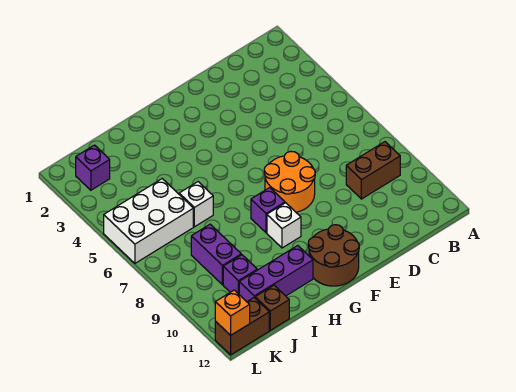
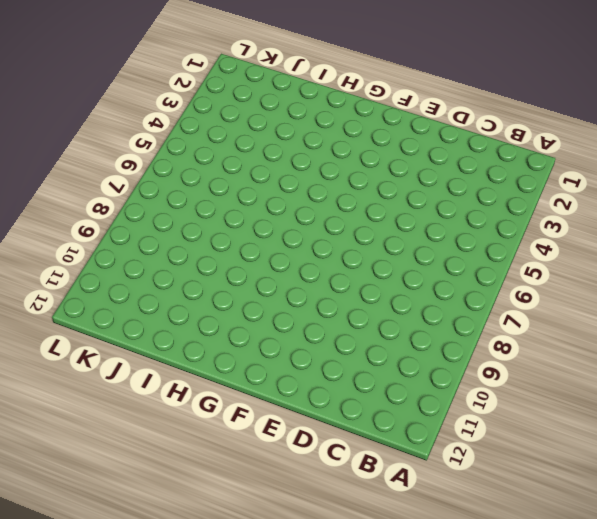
none -> brown brick B9:C9 level 1
none -> orange round brick E7:F8 level 1
none -> brown round brick F11:G12 level 1

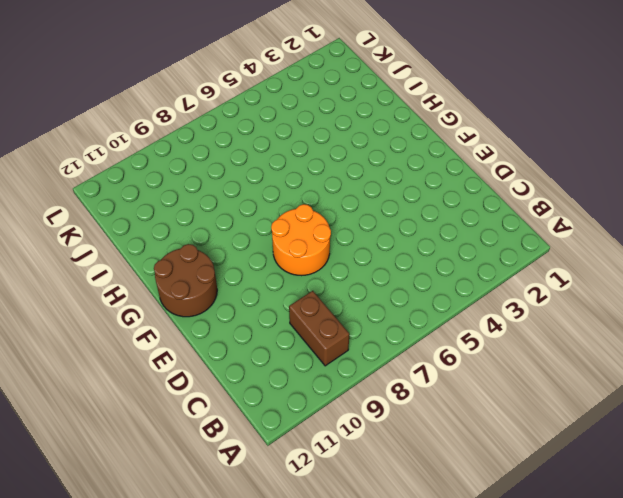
none -> purple brick G8 level 1
none -> white brick G9 level 1
none -> purple brick H11:J11 level 1

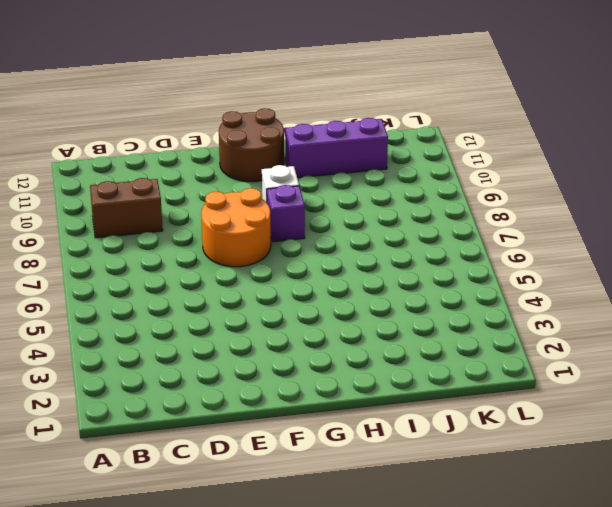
none -> white brick I6 level 1
none -> white brick J5:L6 level 1
none -> purple brick J8:J9 level 1

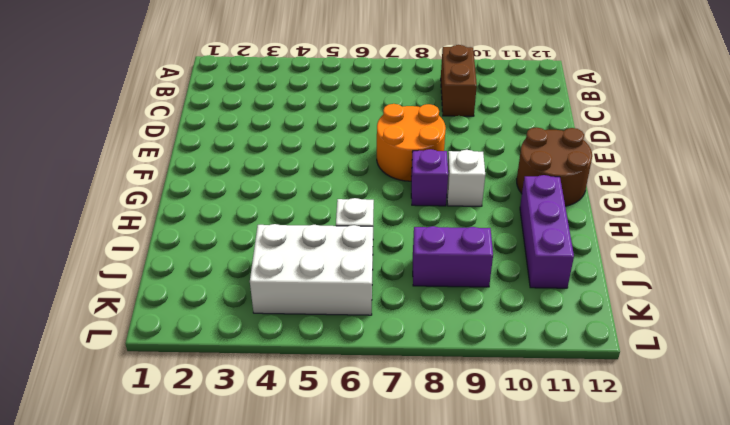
white brick J4:K6 level 1 -> white brick J5:L6 level 1
none -> purple brick J10 level 1
none -> brown brick J12 level 1
none -> purple brick K2 level 1

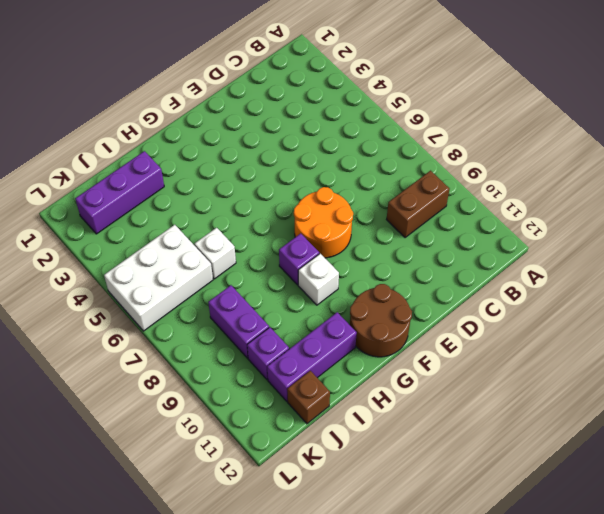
purple brick I2:K2 level 1 -> purple brick K2 level 1
none -> brown brick K12:L12 level 1
none -> orange brick L12 level 2

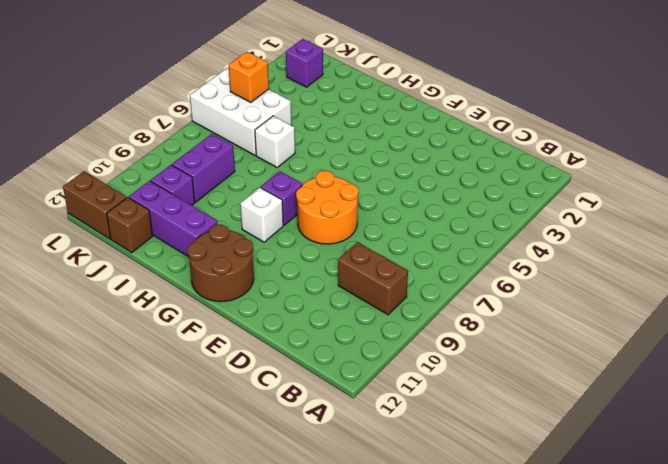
orange brick K5 level 2 -> orange brick L12 level 2

